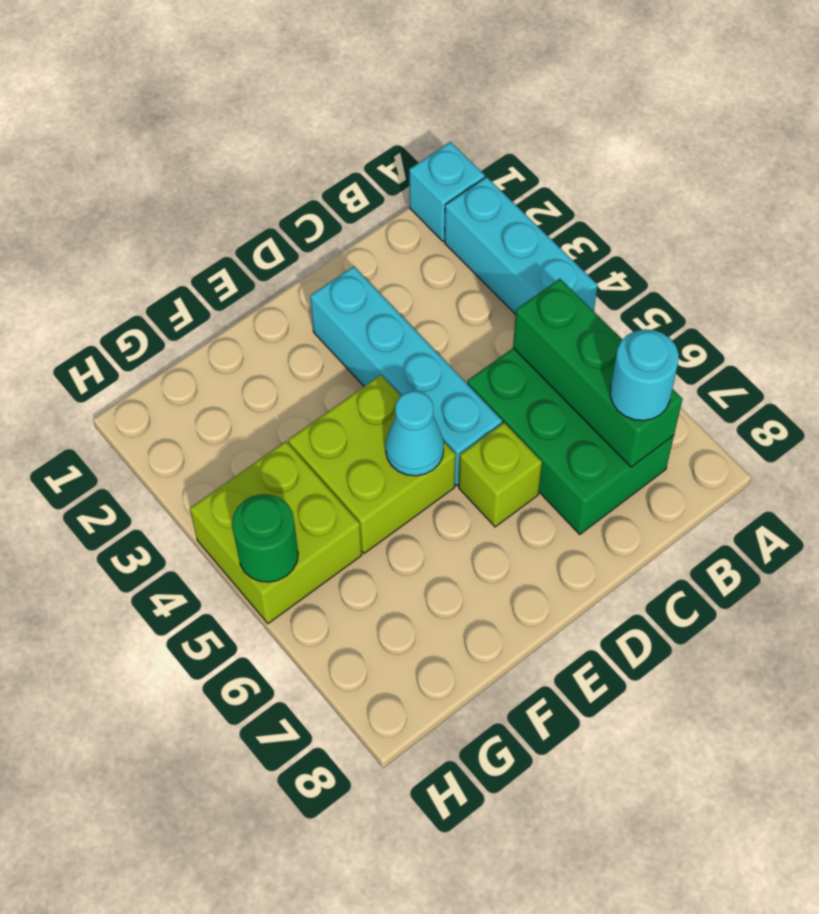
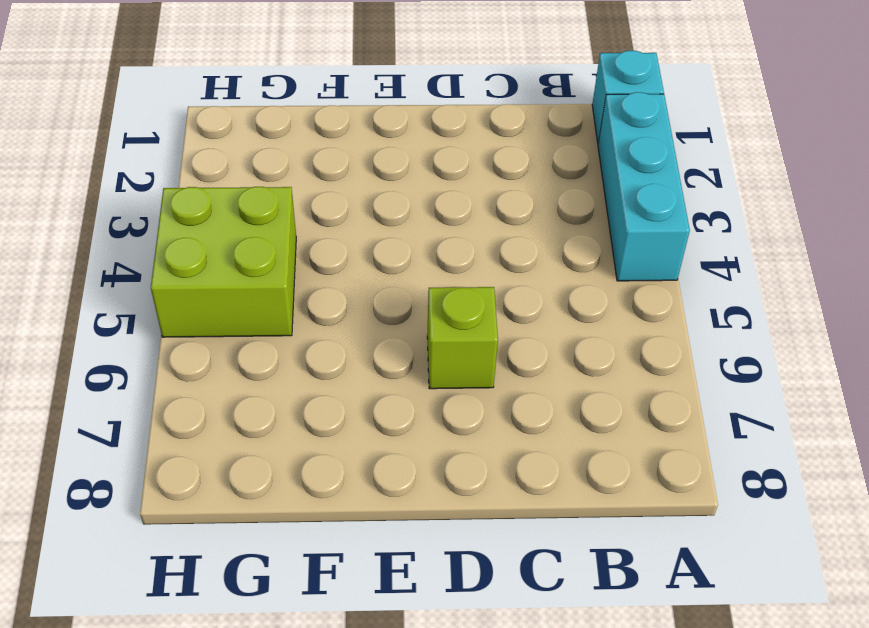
none -> green brick B5:C7 level 1
none -> cyan brick D2:D5 level 1

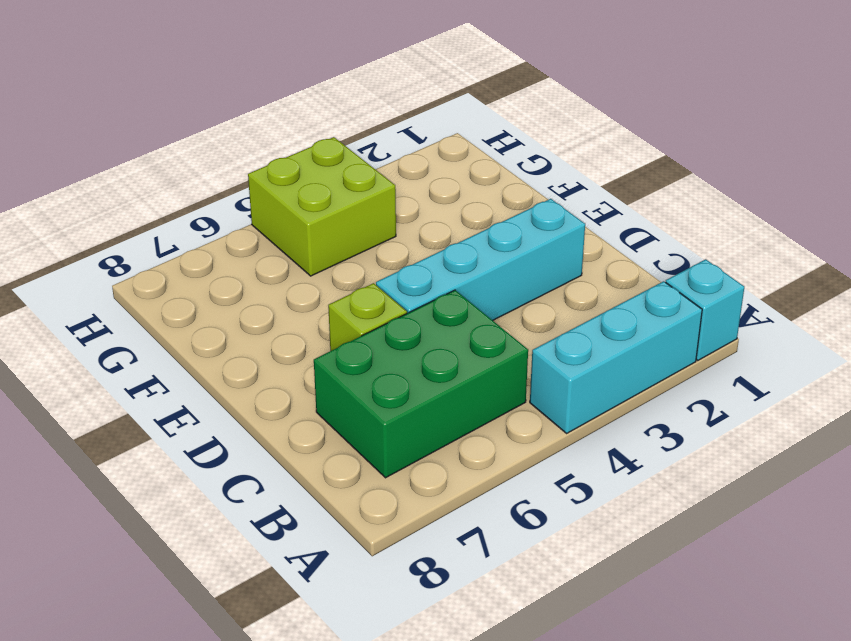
none -> lime brick E4:F5 level 1
none -> green brick B5:B7 level 2

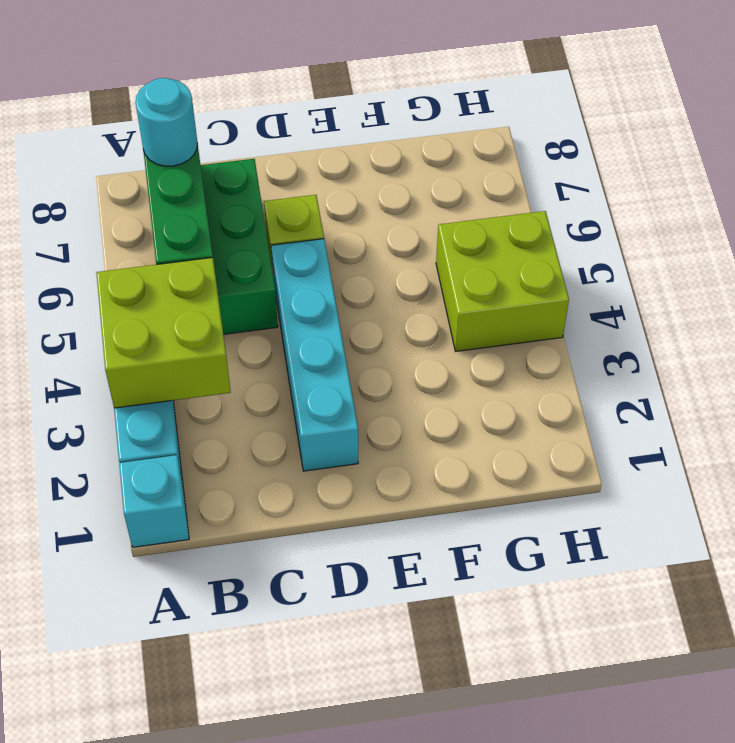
lime brick A3:B4 level 2 -> lime brick E4:F5 level 1
none -> cyan cone E5 level 2
none -> green round brick H5 level 2

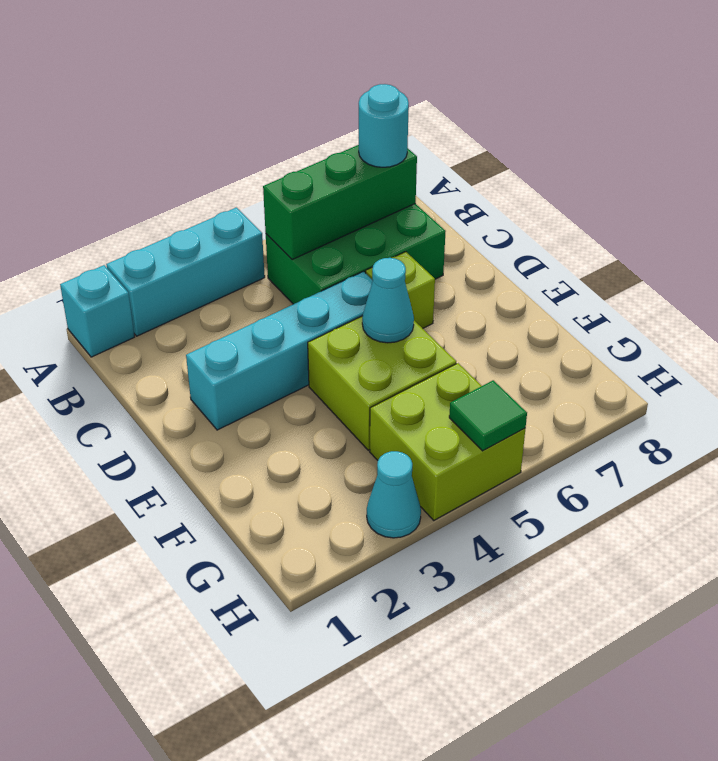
cyan cone H3 level 1 -> none
green tile H5 level 2 -> green round brick H5 level 2

